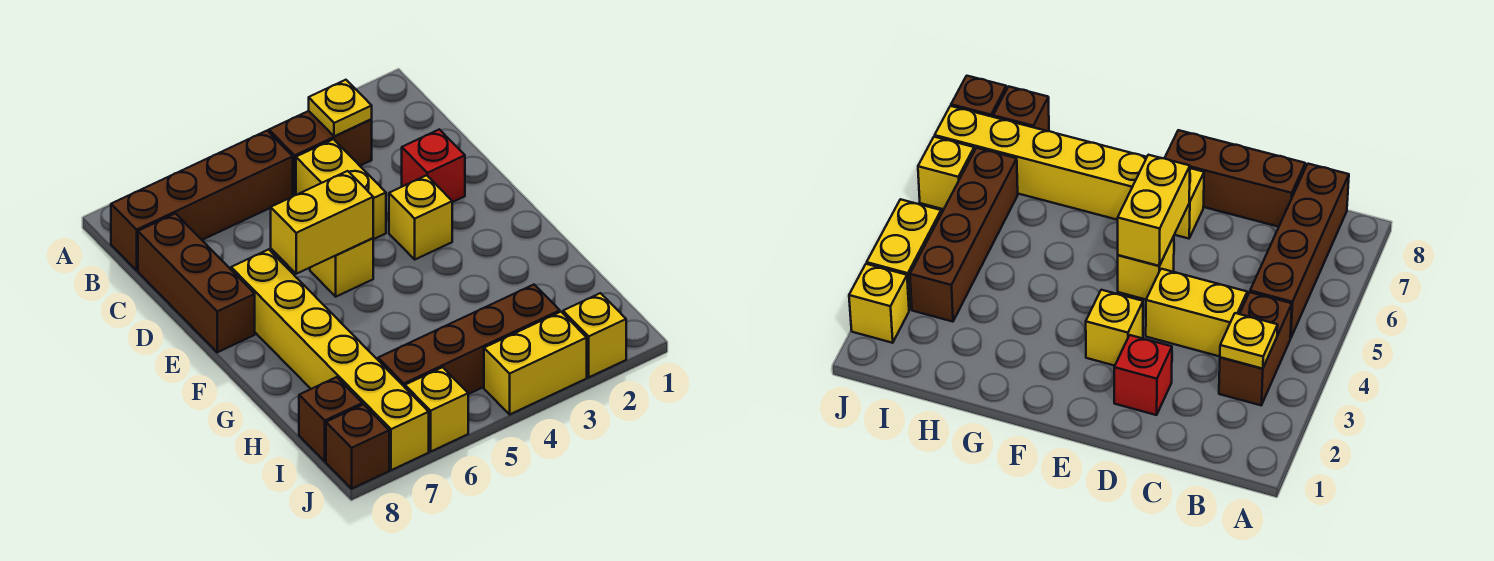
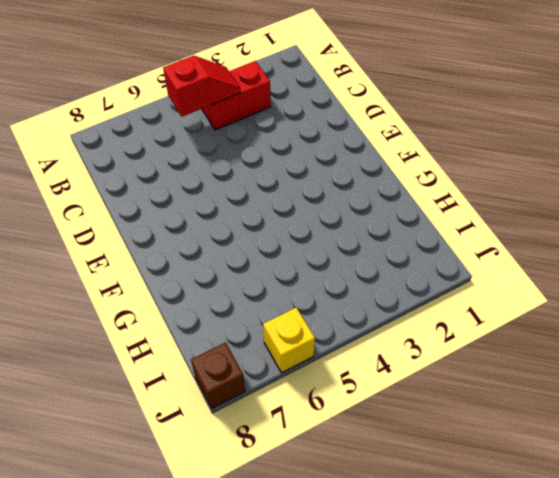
red brick B3:B4 level 1 -> brown brick B3:B4 level 1
red slope B4:B5 level 2 top 5 -> none
none -> brown brick B5:B8 level 1
none -> yellow brick C4:D4 level 1
none -> brown brick C8:E8 level 1

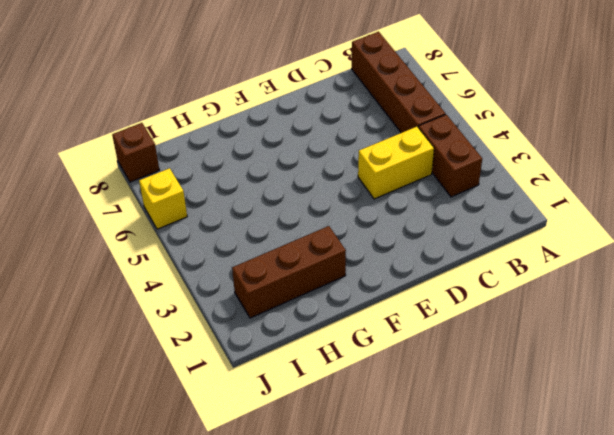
brown brick G2:I2 level 1 -> brown brick C8:E8 level 1
none -> red brick D2 level 1
none -> yellow brick E3 level 1
none -> yellow brick E5 level 1

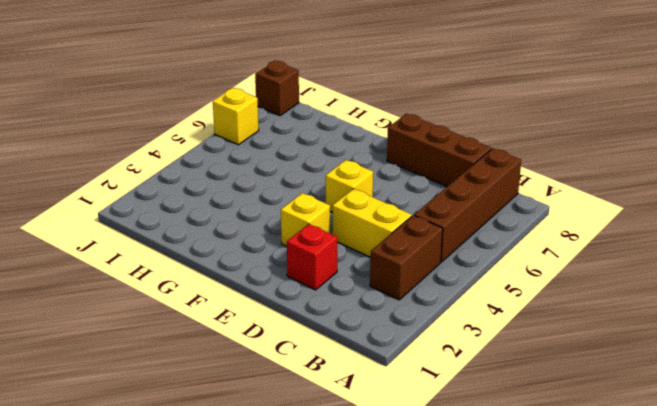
none -> yellow brick E7:J7 level 1
none -> brown brick I3:I6 level 1
none -> brown brick I8 level 1

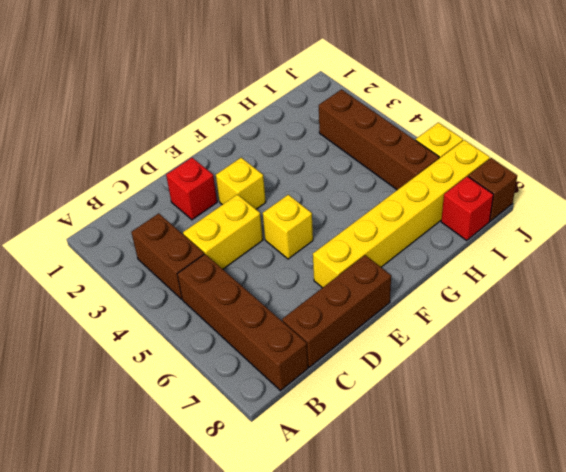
red brick I8 level 1 -> brown brick I8 level 1
none -> yellow brick J2 level 1
none -> yellow brick J3:J4 level 1
none -> yellow plate B3 level 2

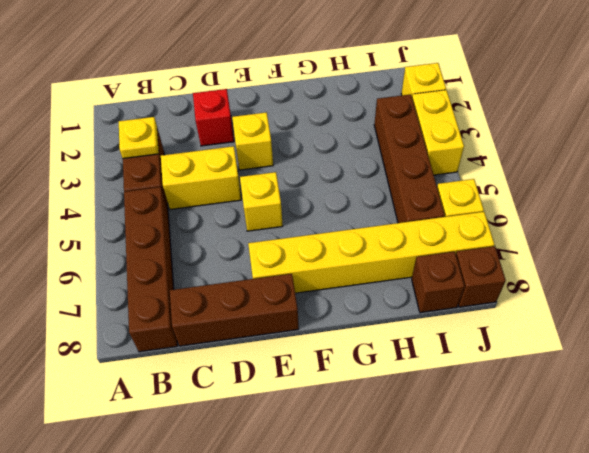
none -> yellow brick E5:E6 level 2

